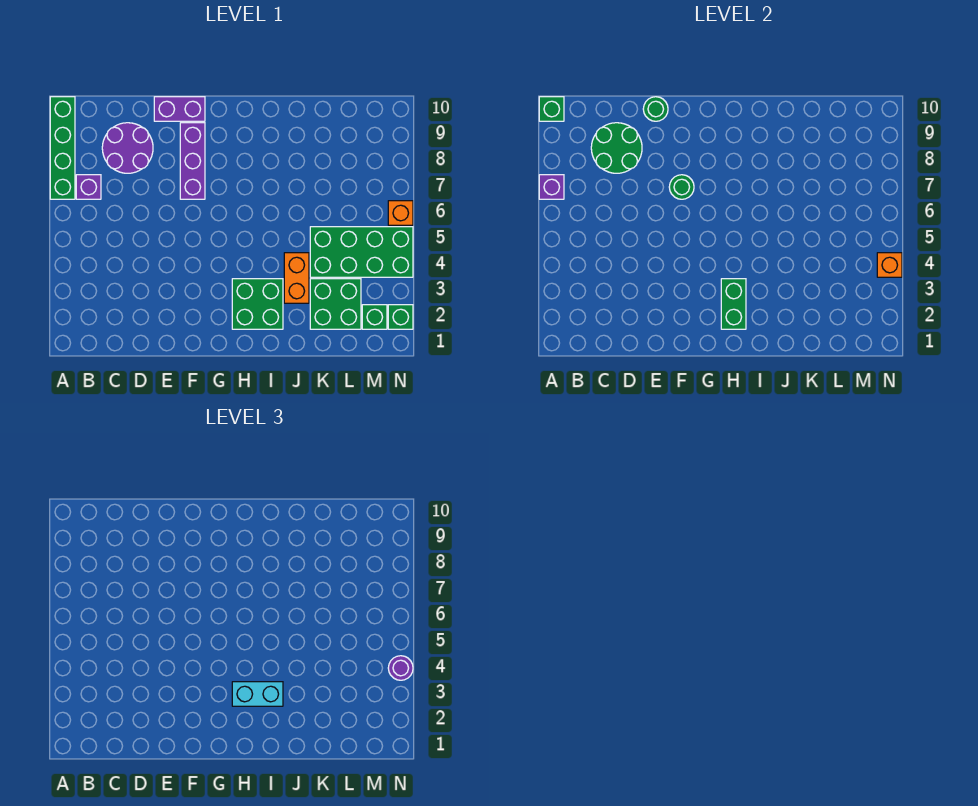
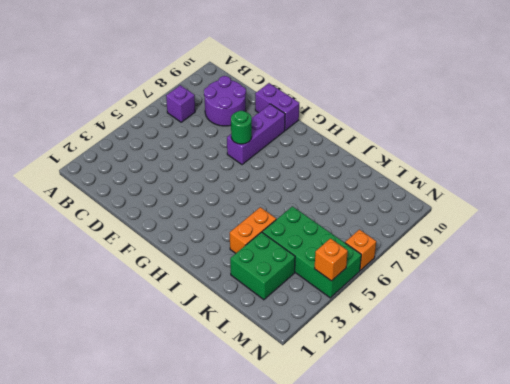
none -> green brick A7:A10 level 1
none -> green brick H2:I3 level 1
none -> green brick M2 level 1

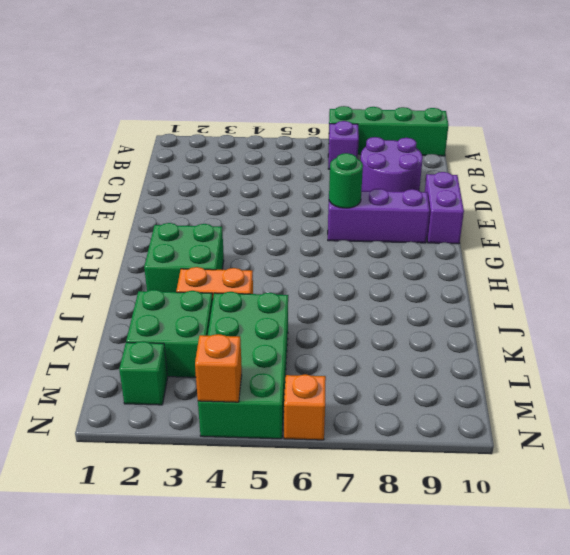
none -> green brick N2 level 1
none -> purple brick A7 level 2
none -> green brick A10 level 2

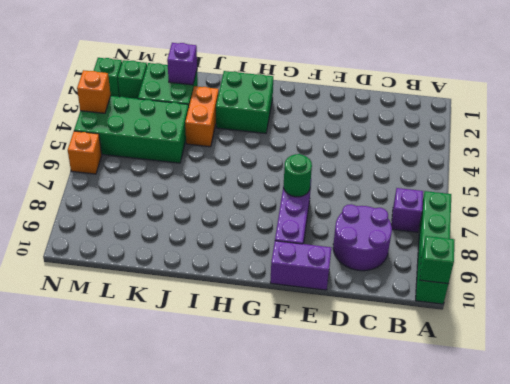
purple brick K2 level 2 -> purple brick A7 level 2
none -> green round brick C8:D9 level 2
none -> green round brick E10 level 2
none -> green brick H2:H3 level 2

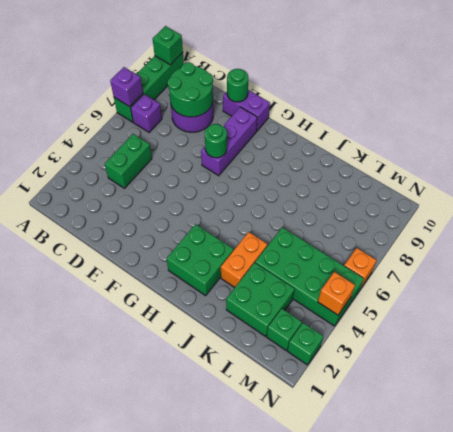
green brick C4:C5 level 1 -> green brick H2:H3 level 2
none -> cyan brick H3:I3 level 3
none -> purple round brick N4 level 3

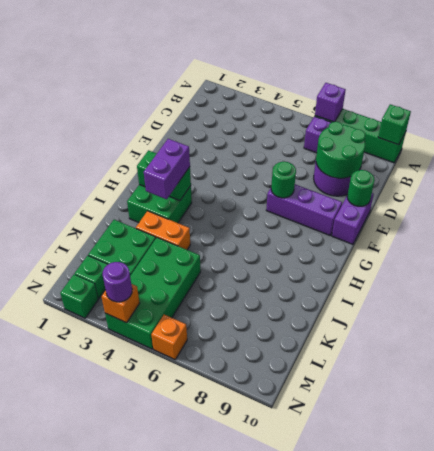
purple brick H3:I3 level 3 -> cyan brick H3:I3 level 3

